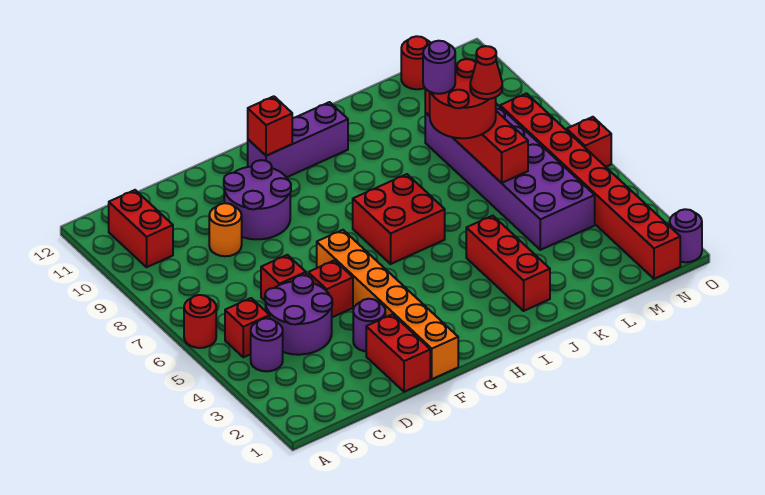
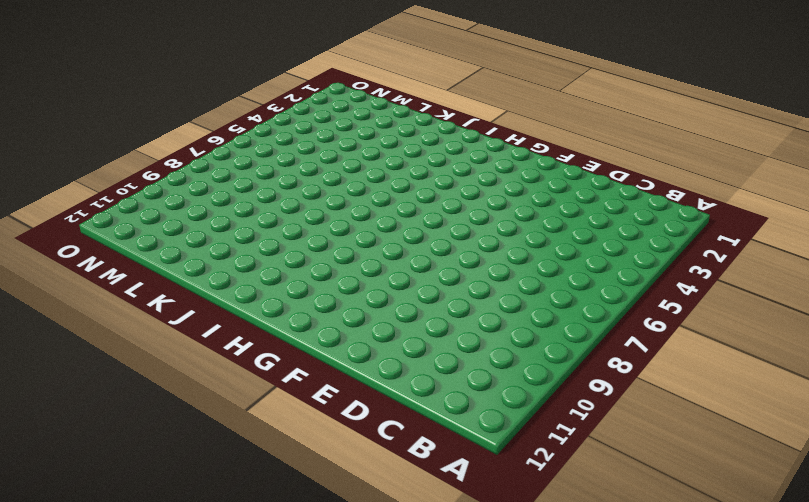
none -> red round brick A6 level 1
none -> purple round brick B4 level 1
none -> red brick B5 level 1

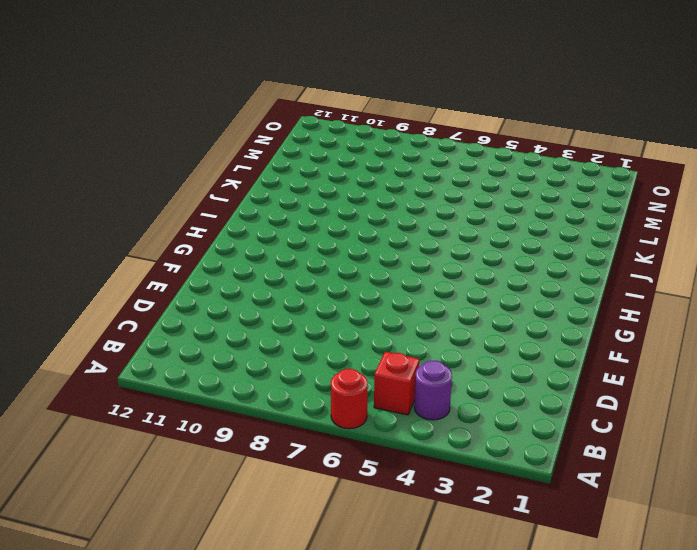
none -> red brick B10:B11 level 1
none -> purple round brick C4:D5 level 1
none -> red brick D6 level 1

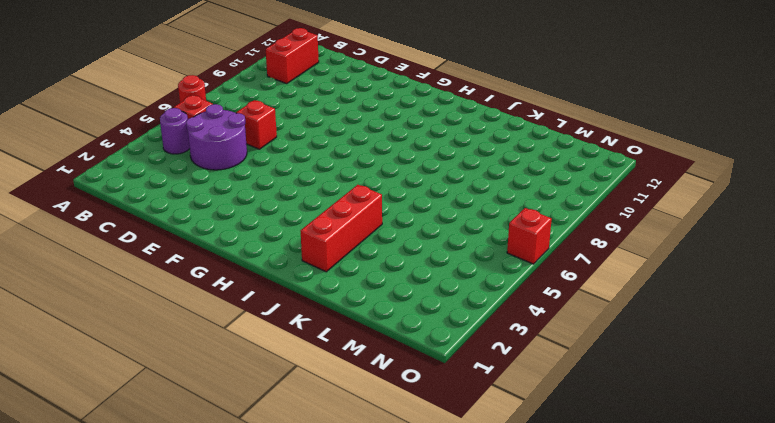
none -> orange round brick D9 level 1
none -> red brick E1:E2 level 1
none -> purple round brick E3 level 1

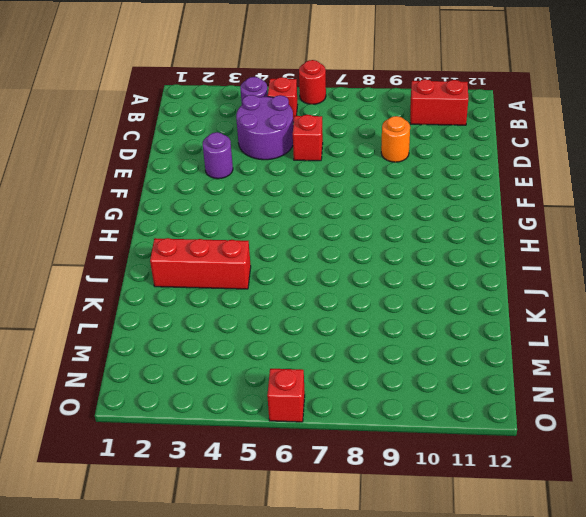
none -> red brick E1:E2 level 1
none -> red brick E5 level 1
none -> purple round brick E9:F10 level 1

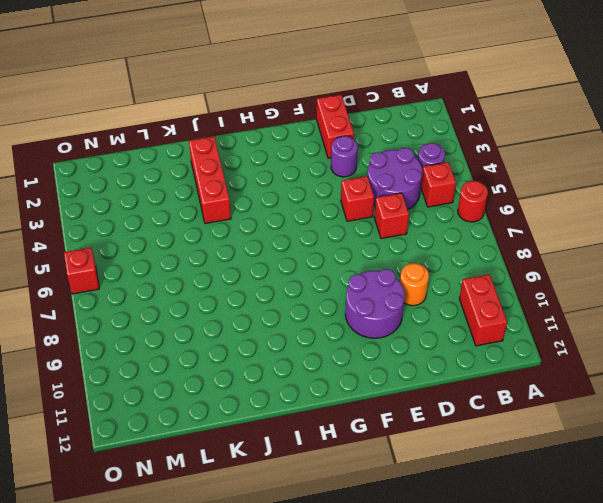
none -> orange brick F1:F6 level 1
none -> purple brick G11:I11 level 1
none -> red brick H6:I7 level 1

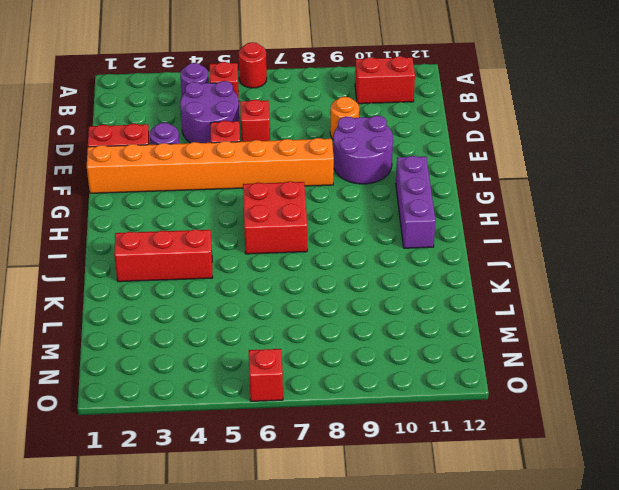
orange brick F1:F8 level 1 -> orange brick F1:F6 level 1
none -> purple brick L4:M9 level 1
none -> red round brick M12 level 1
none -> red brick N1:N8 level 1

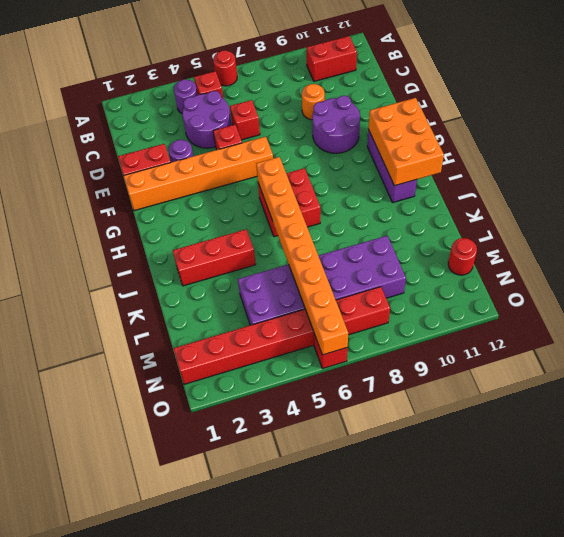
orange brick G11:I12 level 2 -> red brick G11 level 2
orange brick H6:O6 level 2 -> red brick L6:L9 level 2
none -> purple round brick O1 level 1
none -> red round brick K7:L8 level 3
none -> purple round brick K8 level 4

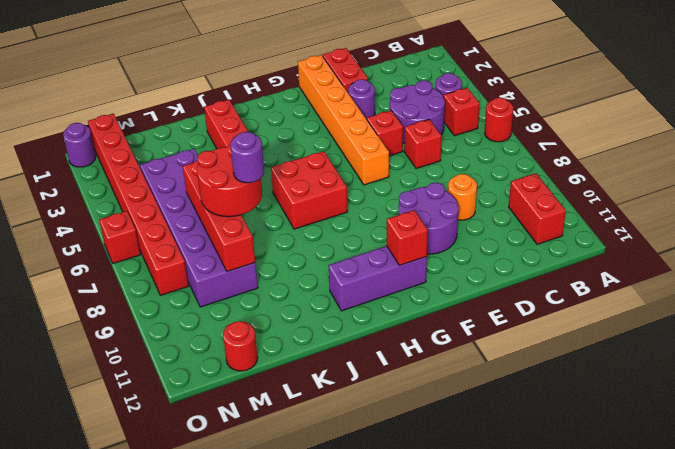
none -> red cone L7 level 4

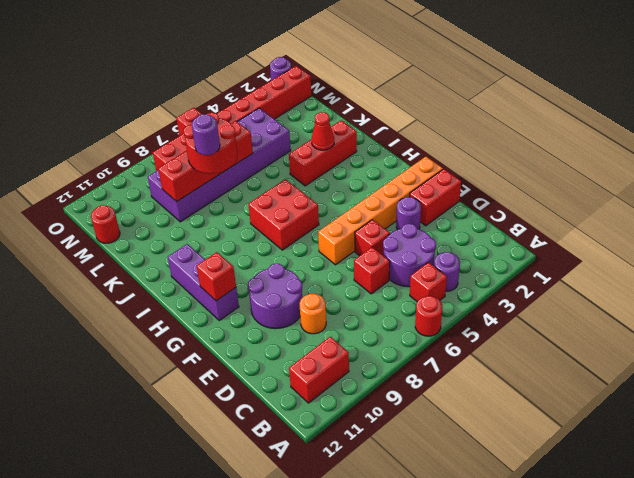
red cone J3 level 2 -> red cone L7 level 4

